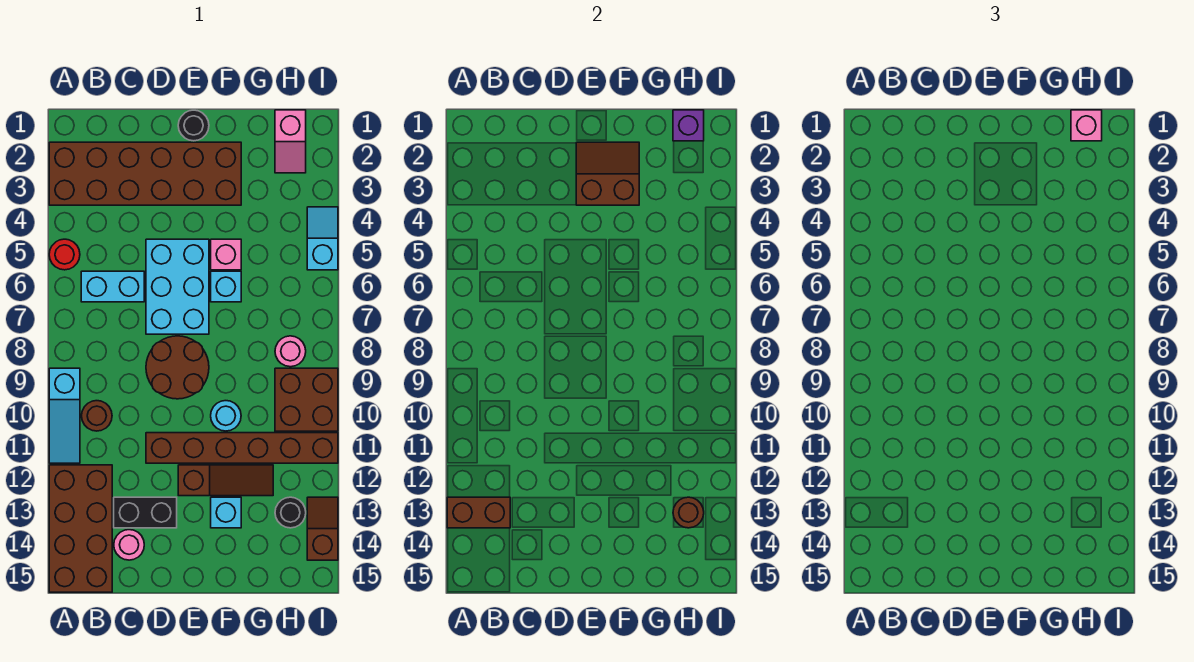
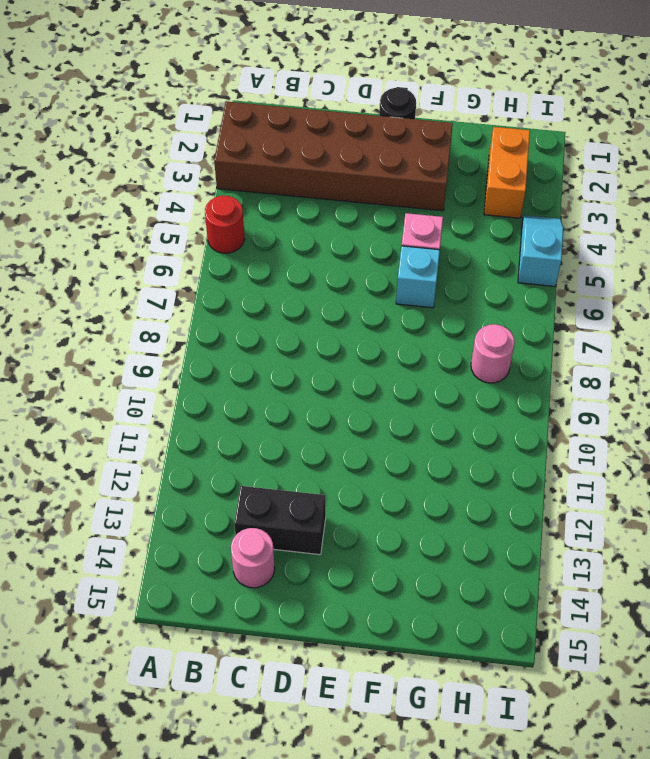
orange brick H2:H3 level 1 -> pink slope H1:H2 level 1 top 1
none -> cyan slope A9:A11 level 1 top 9
none -> brown brick A12:B15 level 1
none -> cyan brick B6:C6 level 1

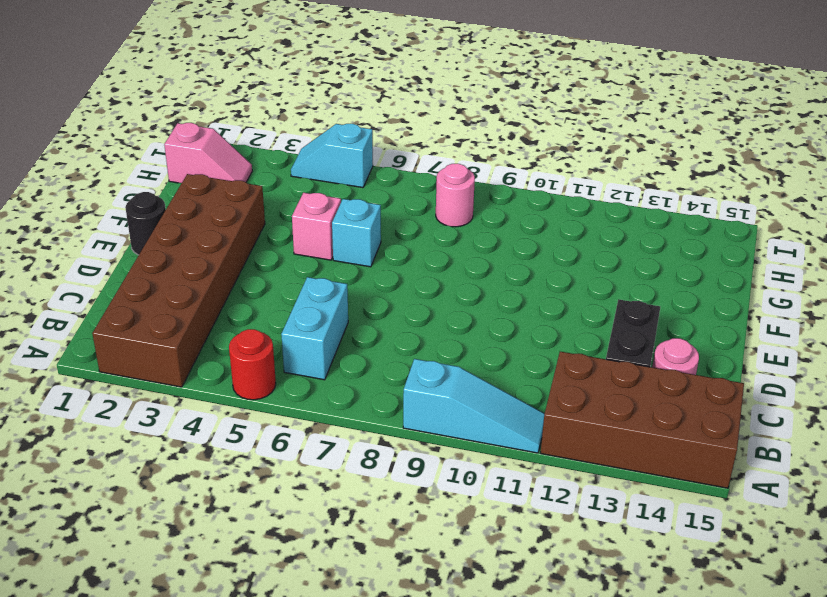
none -> brown round brick B10 level 1
none -> cyan brick D5:E7 level 1
none -> brown round brick D8:E9 level 1

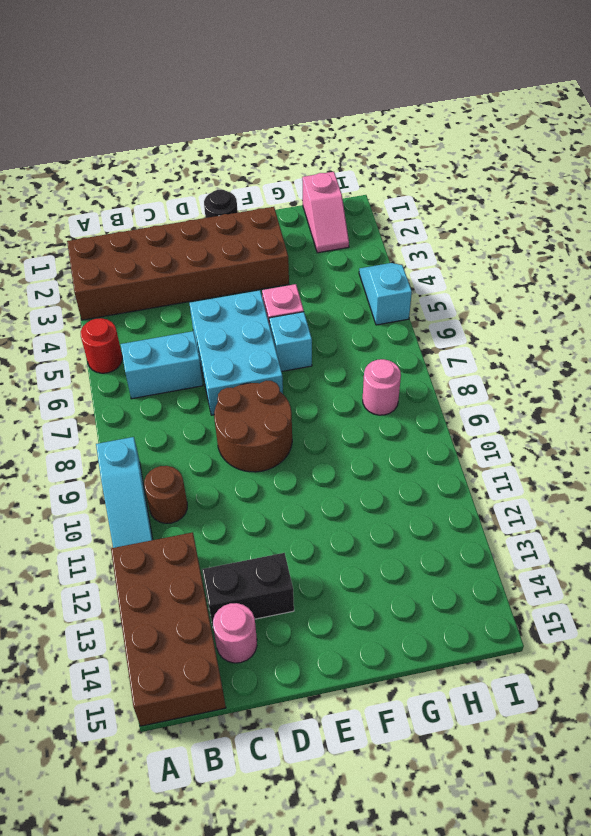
none -> brown brick D11:I11 level 1
none -> brown slope E12:G12 level 1 top E
none -> cyan round brick F10 level 1

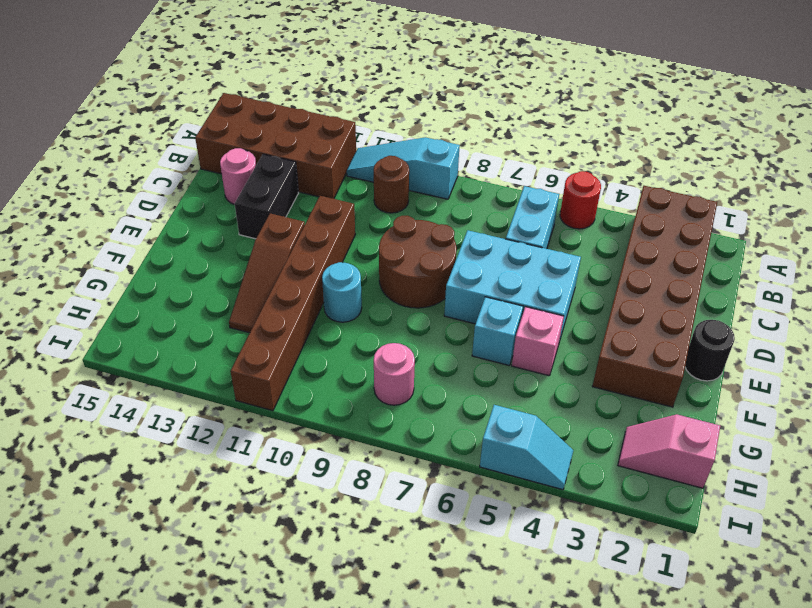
none -> cyan brick F13 level 1
none -> brown brick H9:I10 level 1
none -> black round brick H13 level 1

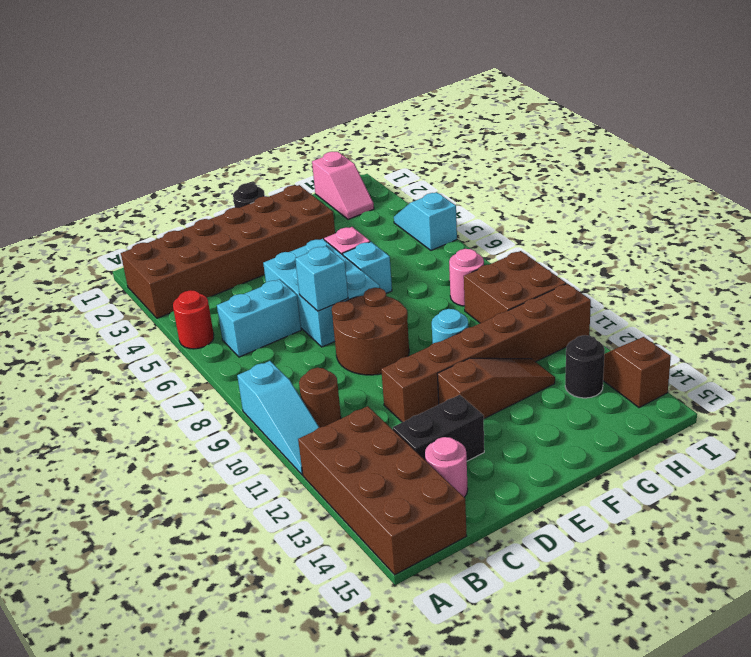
cyan brick D7 level 2 -> cyan brick F13 level 1
none -> brown brick A13:B13 level 2
none -> brown slope E2:F3 level 2 top 3
none -> purple brick H1 level 2

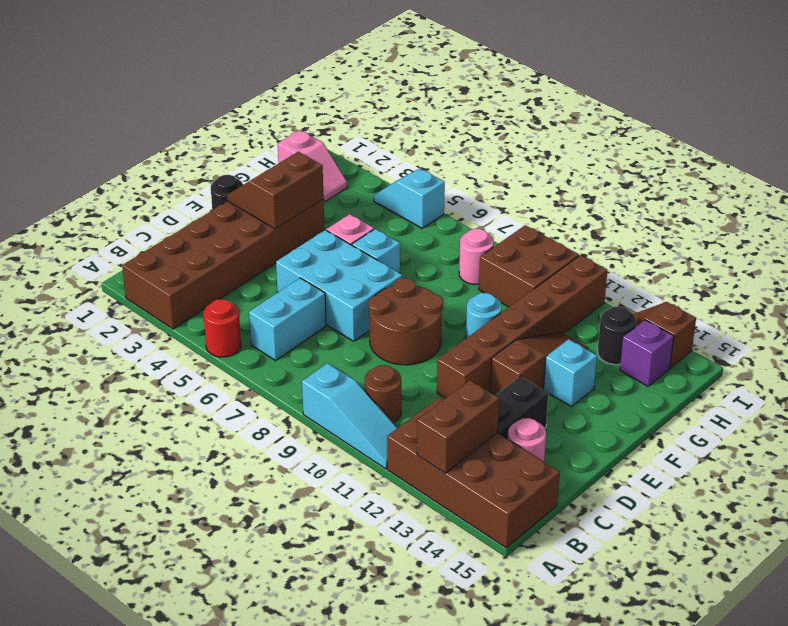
purple brick H14 level 1 -> purple brick H1 level 2
none -> brown round brick H13 level 2
none -> pink brick H1 level 3

